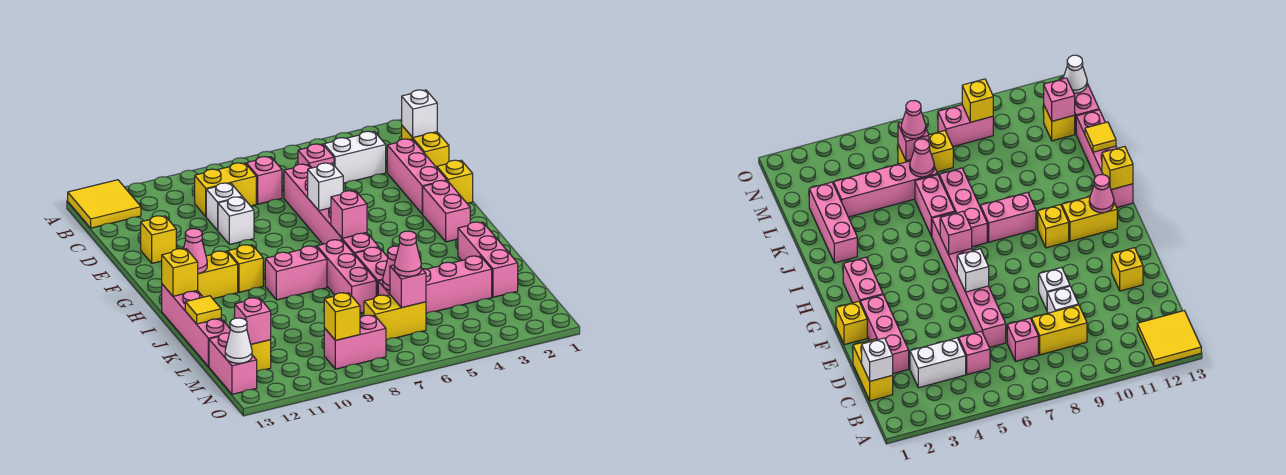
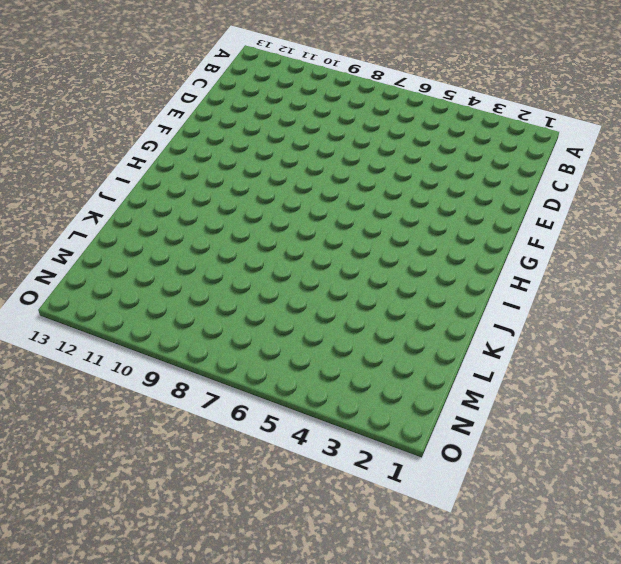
none -> yellow tile A12:B13 level 1
none -> yellow brick C1:D1 level 1
none -> white brick C3:C4 level 1
none -> pink brick C5 level 1

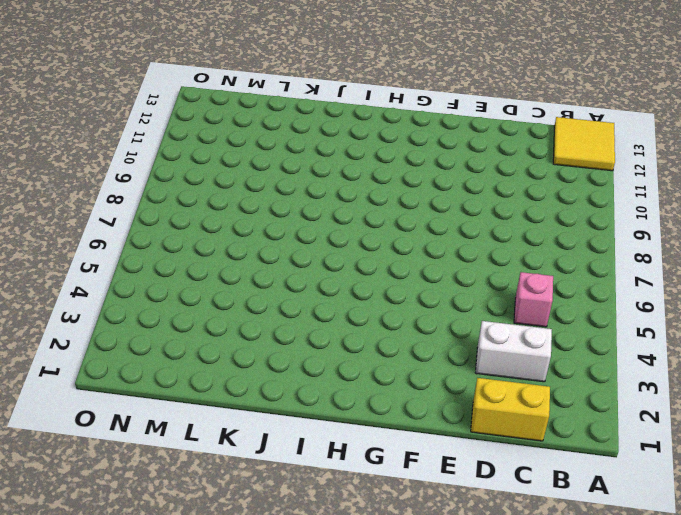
white brick C3:D3 level 1 -> white brick C3:C4 level 1
none -> pink brick C7 level 1
none -> yellow brick C8:C9 level 1
none -> pink brick D2:F2 level 1
none -> pink brick D6:I6 level 1

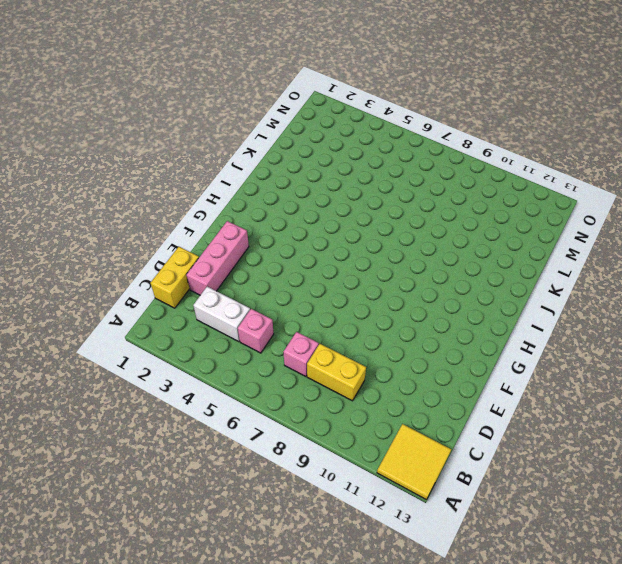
none -> pink brick D6:I6 level 1
none -> white brick D9 level 1
none -> white brick E9 level 1
none -> yellow brick E12 level 1

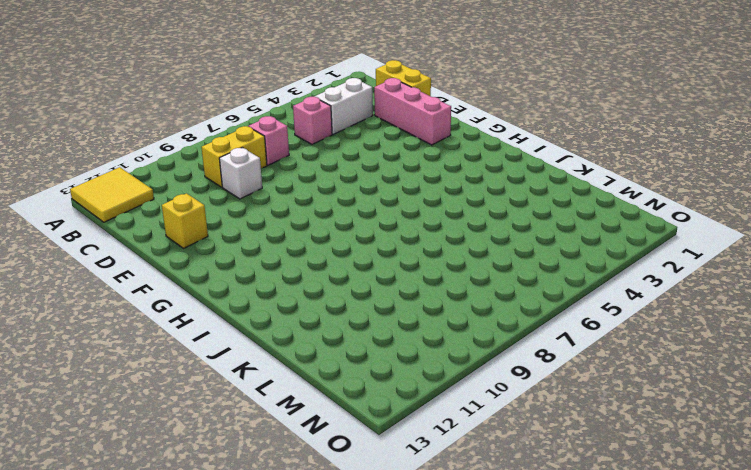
none -> pink brick D6:I6 level 1
none -> white brick E9 level 1
none -> yellow brick F1 level 1
none -> pink brick G2:H2 level 1

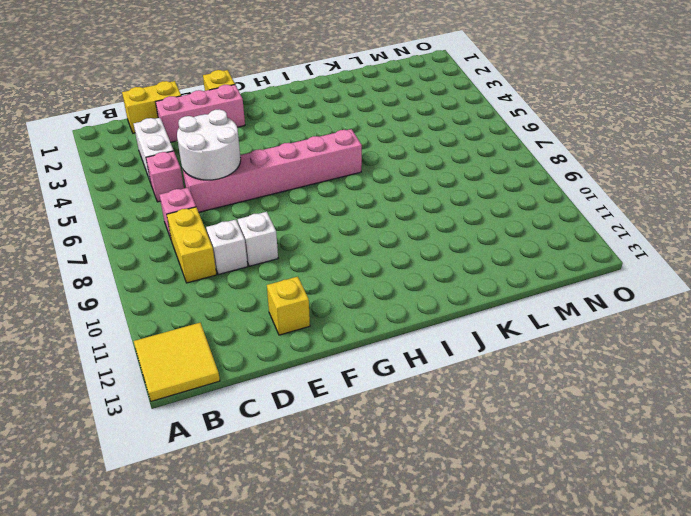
white round brick D5:E6 level 2 -> none
none -> pink brick G2:H2 level 1
none -> yellow brick H10 level 1
none -> yellow brick H11:H12 level 1
none -> pink brick I7:K7 level 1

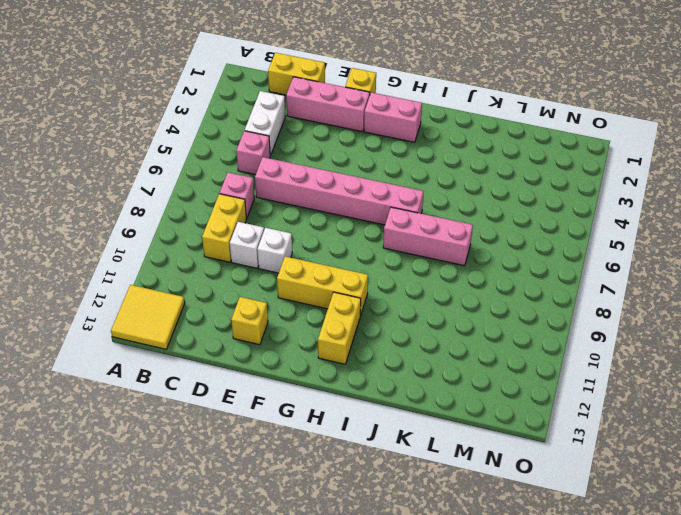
yellow brick F10:H10 level 1 -> yellow brick H10 level 1
none -> pink brick I8:I9 level 1
none -> pink brick I13:L13 level 1
none -> pink brick J2:L2 level 1
none -> pink brick J6:K6 level 1

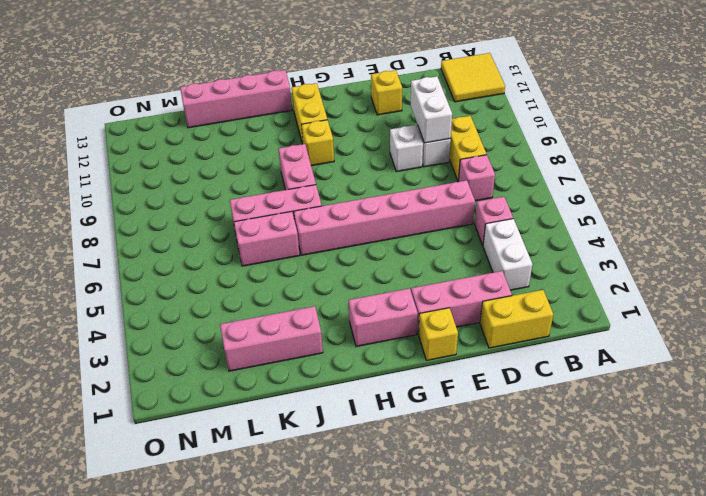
white brick D9:D10 level 2 -> none
none -> pink brick L3:L6 level 1
none -> yellow brick M6:M7 level 1
none -> yellow brick M12 level 1
none -> pink brick M13:N13 level 1

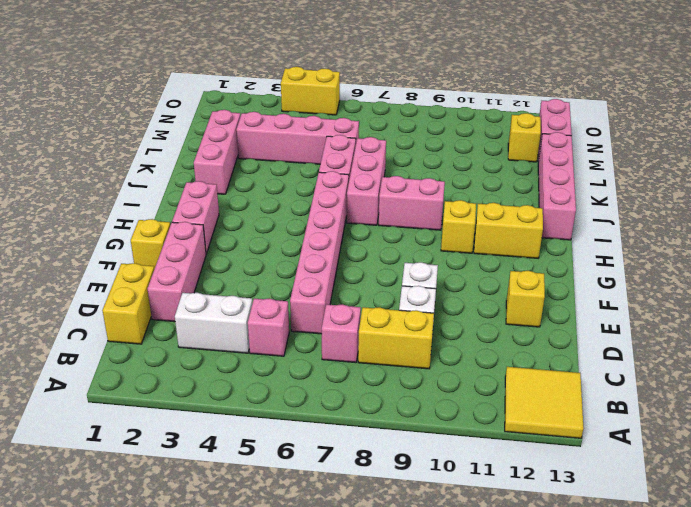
yellow brick O4:O5 level 1 -> yellow brick M6:M7 level 1
none -> pink brick N8:N9 level 1
none -> white brick C1 level 2
none -> white brick F6 level 2
none -> pink brick H6 level 2

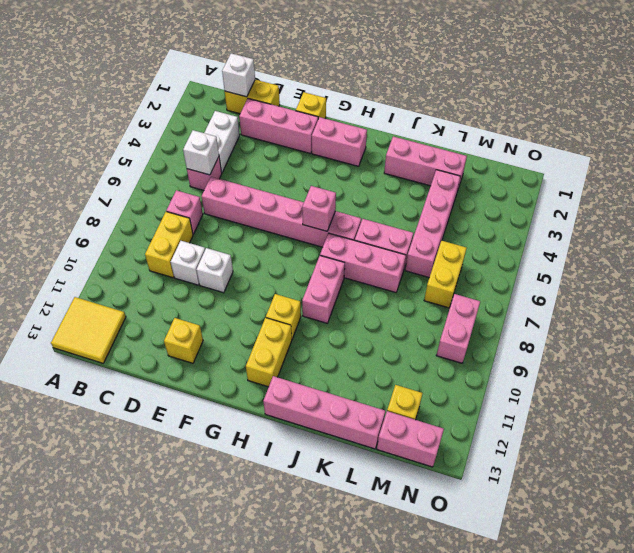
white brick C5 level 2 -> white brick F6 level 2
none -> pink cone H12 level 2
none -> yellow brick I13 level 2
none -> yellow tile K13 level 2
none -> pink cone L6 level 2

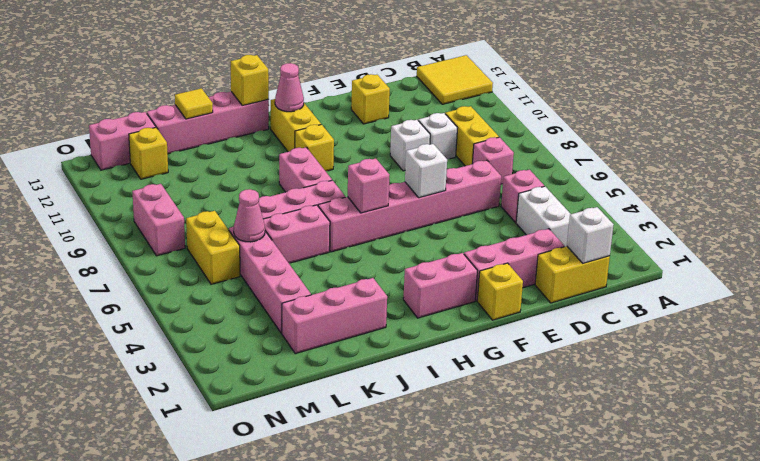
none -> pink brick M6 level 2
none -> pink brick M12 level 2
none -> yellow brick N9 level 2
none -> white cone N13 level 2

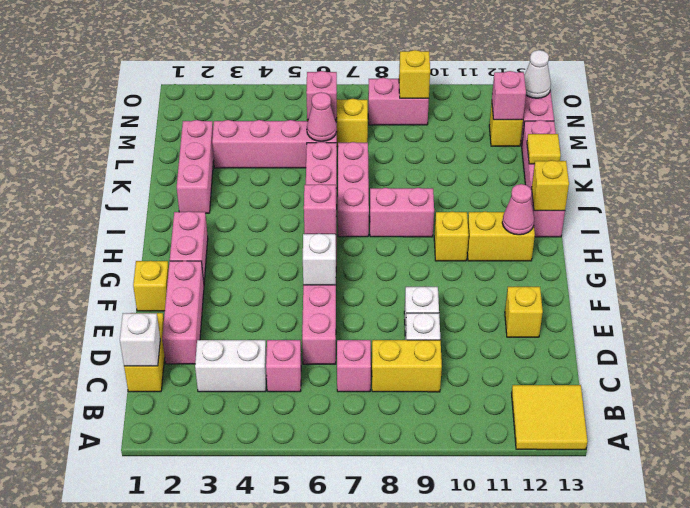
none -> pink cone M6 level 3

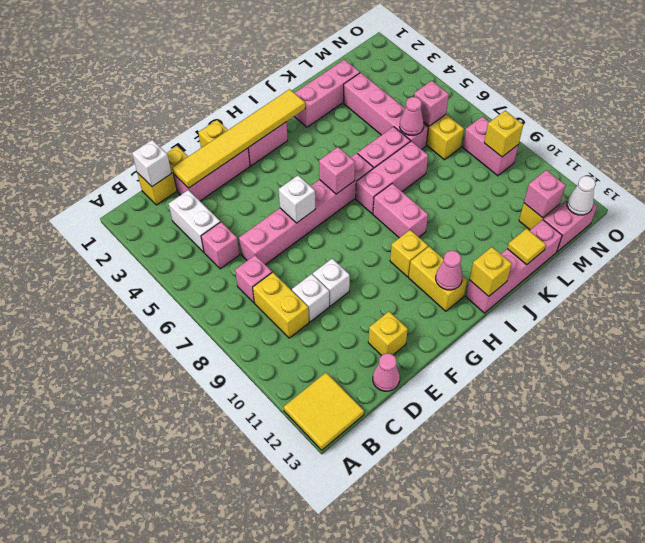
yellow tile D2:I2 level 2 -> none
pink cone D13 level 1 -> pink cone M6 level 3

